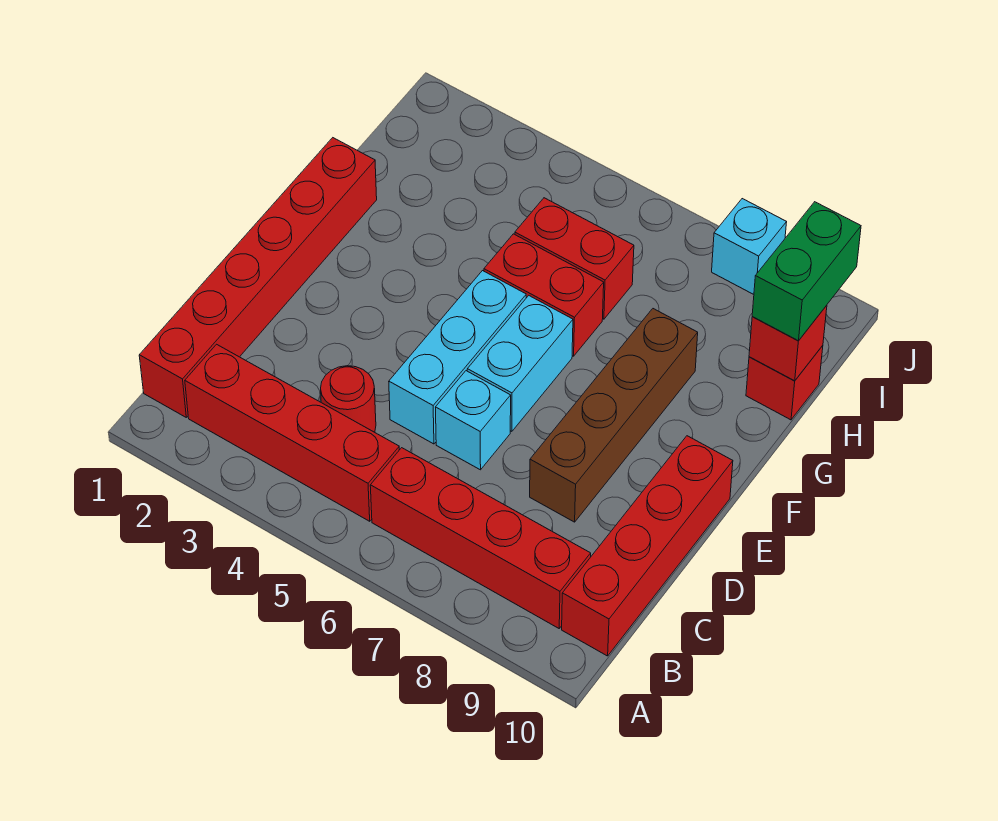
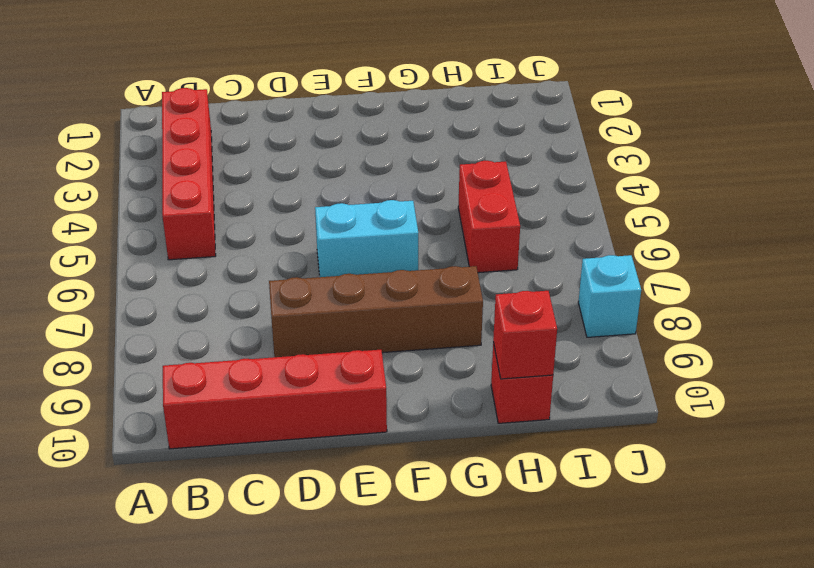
none -> red brick B1:G1 level 1
none -> red brick B6:B9 level 1
none -> red round brick C4 level 1

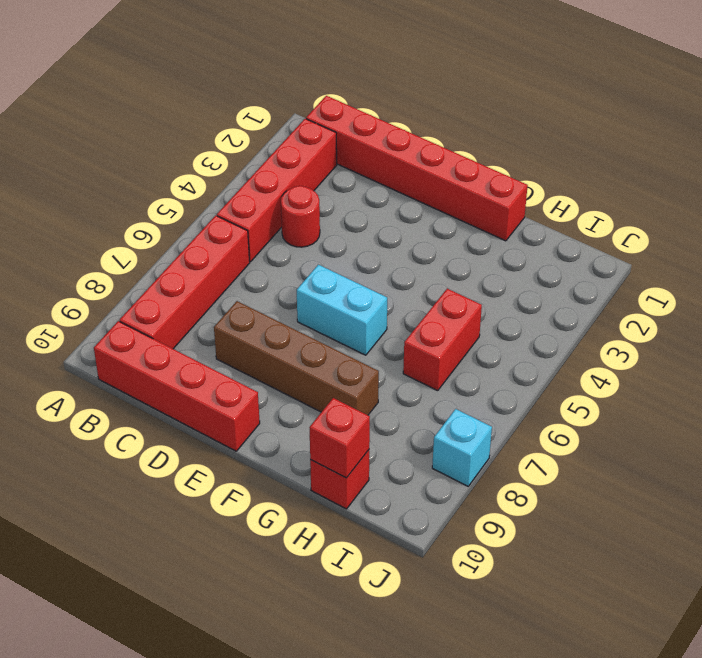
none -> cyan brick D5:F5 level 1
none -> cyan brick D6 level 1
none -> red brick G5:G6 level 1

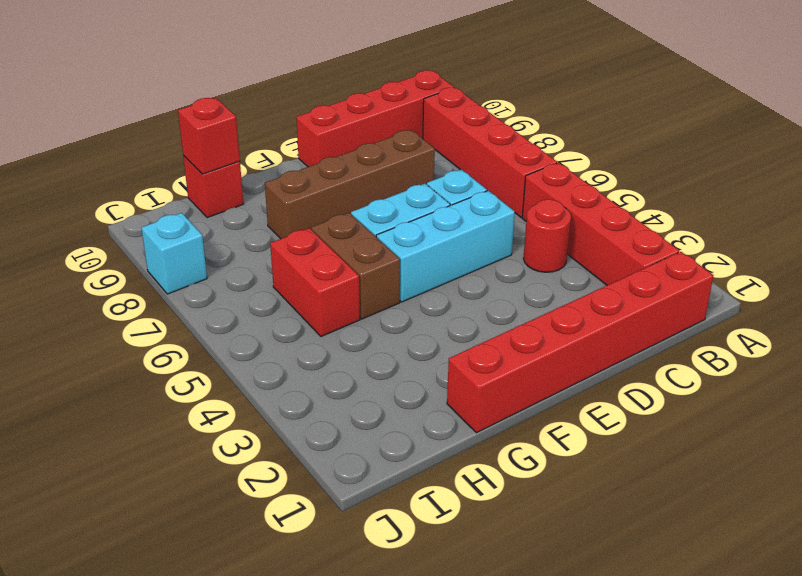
brown brick G5:G6 level 1 -> red brick G5:G6 level 1
none -> green brick H10:I10 level 3

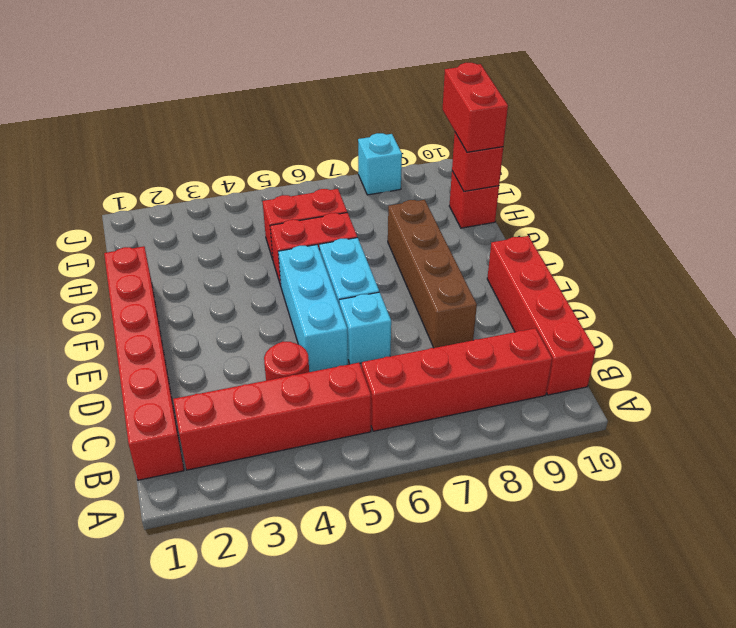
red brick H10:I10 level 3 -> green brick H10:I10 level 3

